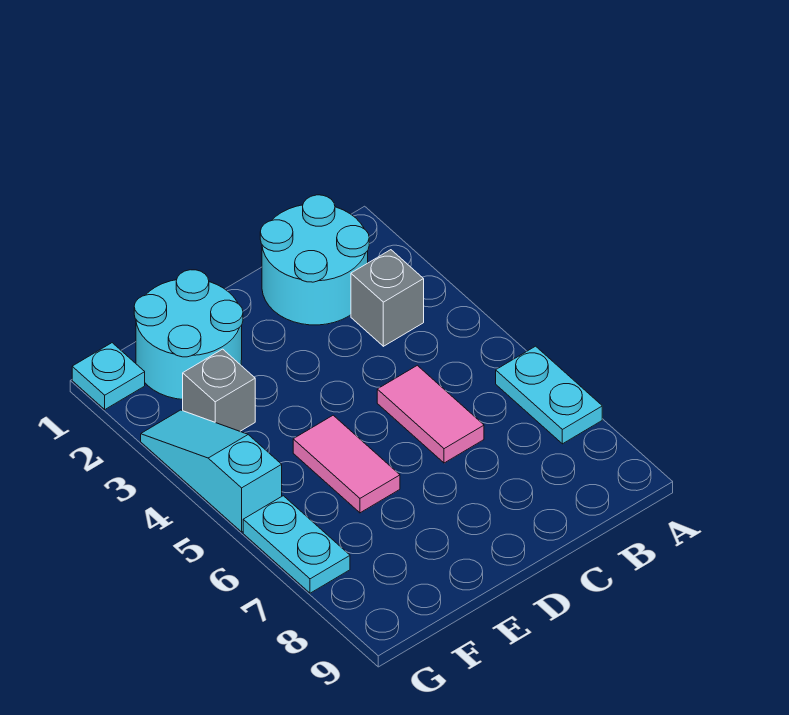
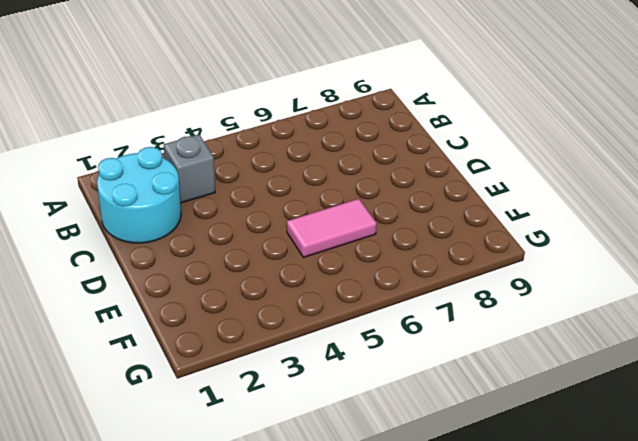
none -> cyan plate A6:A7 level 1
none -> pink tile C5:C6 level 1

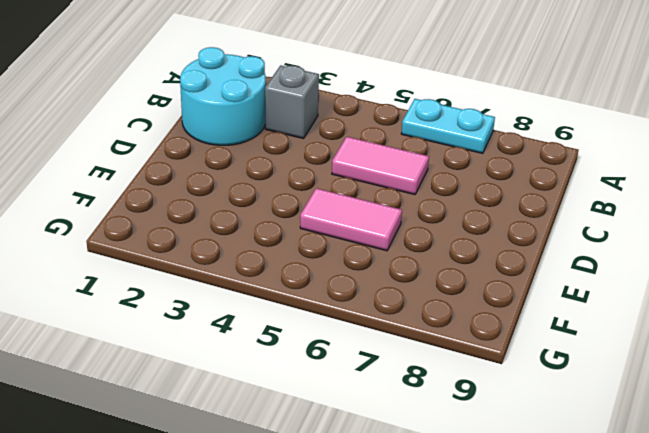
none -> cyan round brick E1:F2 level 1
none -> grey brick F3 level 1

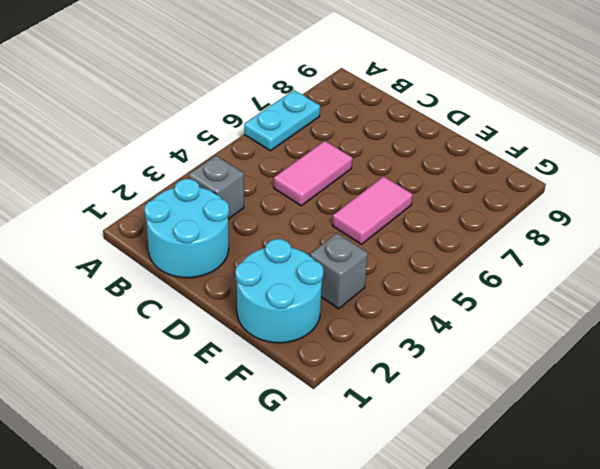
none -> cyan plate G1 level 1
none -> cyan slope G3:G5 level 1 top 5

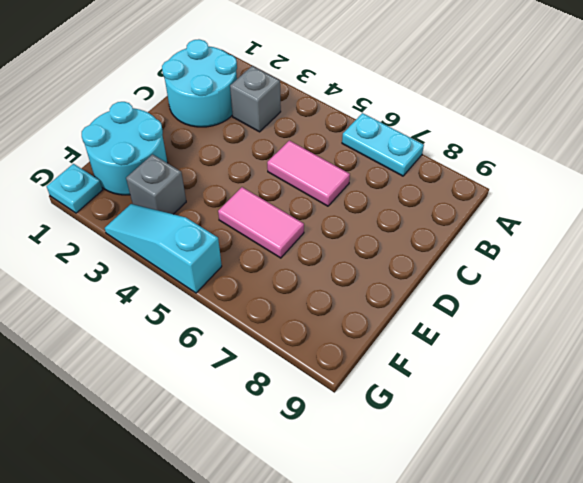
none -> cyan plate G6:G7 level 1

